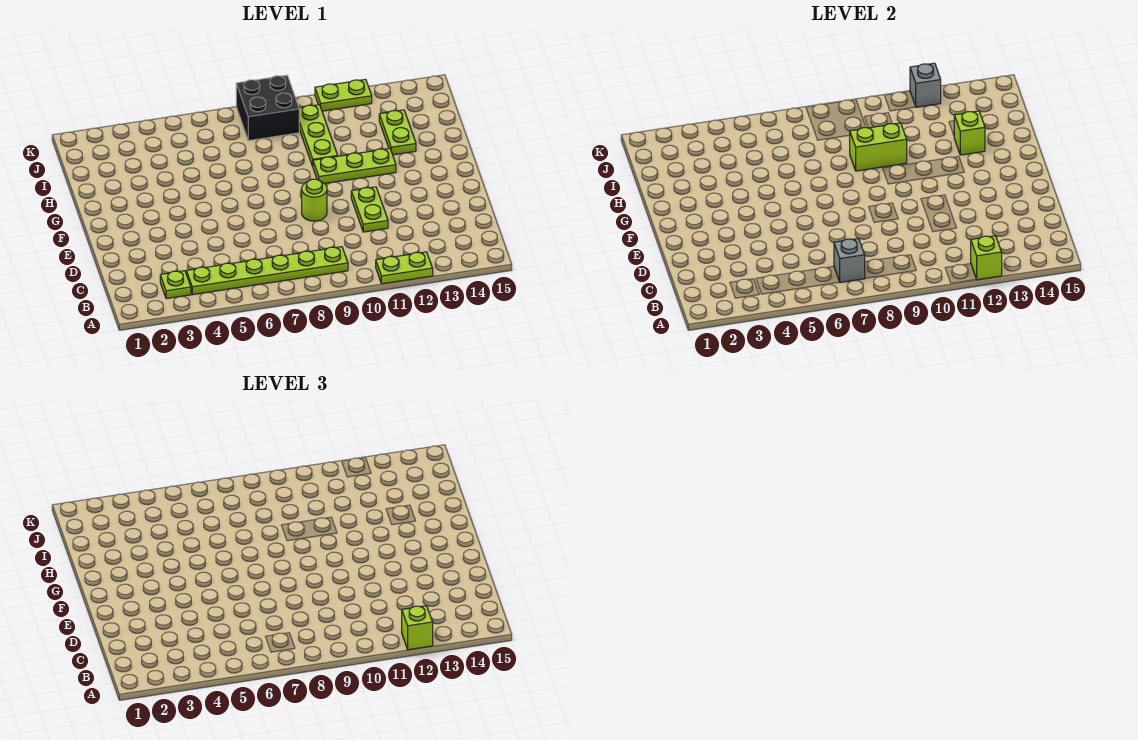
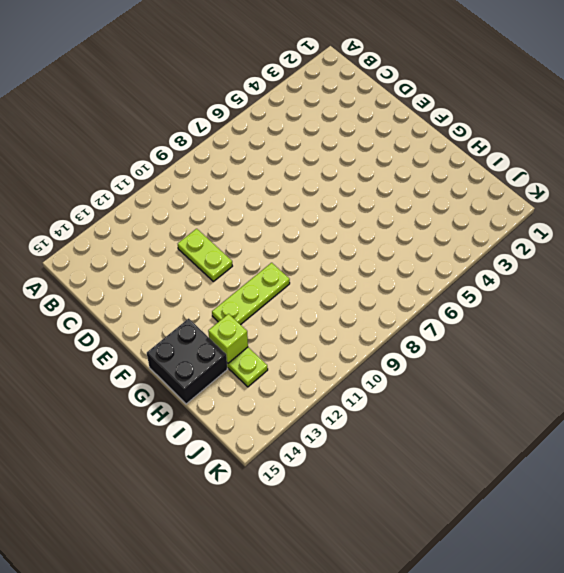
black brick G14:H15 level 1 -> black brick J8:K9 level 1
none -> lime plate A11:A12 level 1
none -> lime plate B3 level 1
none -> lime plate B4:B9 level 1

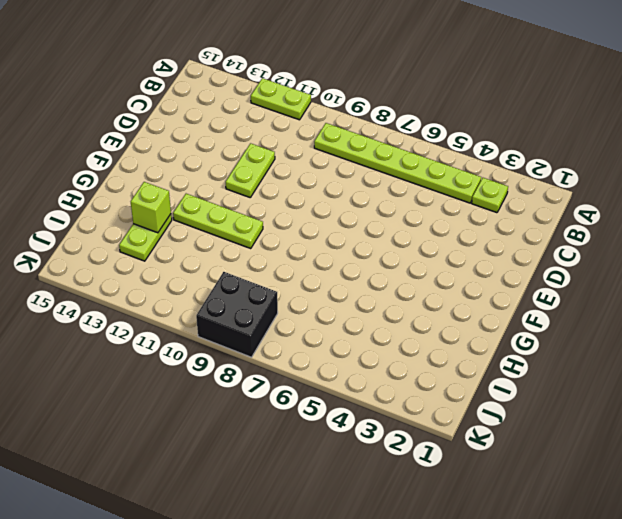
none -> lime round brick E9 level 1
none -> lime plate H10:J10 level 1
none -> lime plate K11:K12 level 1

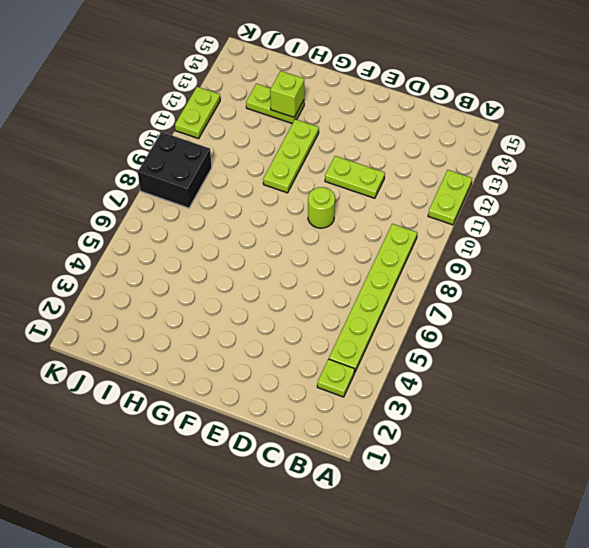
none -> lime plate H10:J10 level 1
none -> lime brick A12 level 2
none -> grey brick B7 level 2

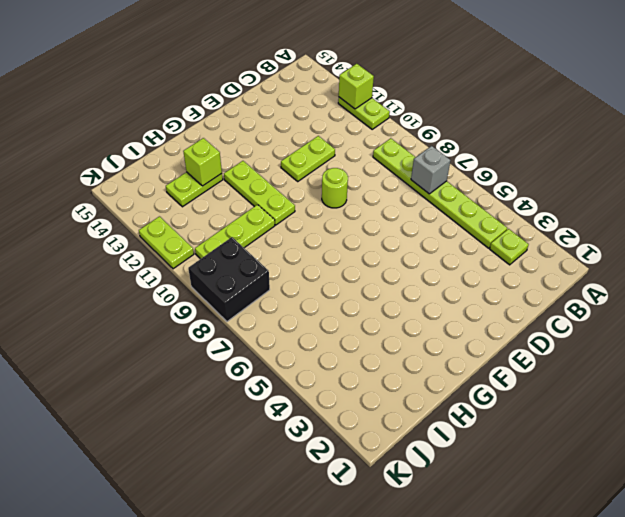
none -> lime brick H9:H10 level 2
none -> grey brick K12 level 2
none -> lime brick A12 level 3

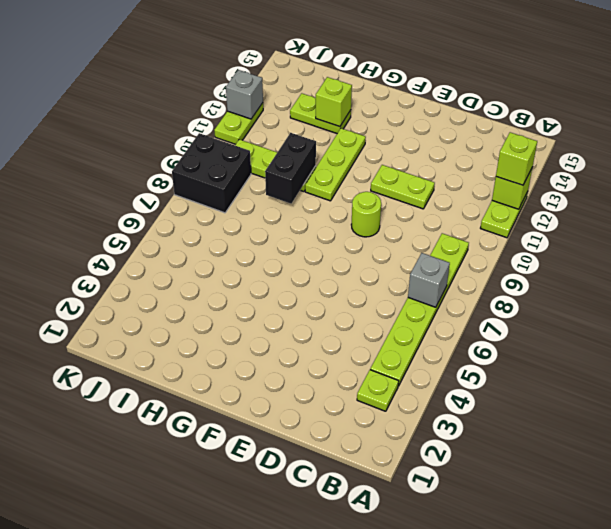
black brick H9:H10 level 2 -> lime brick H9:H10 level 2

